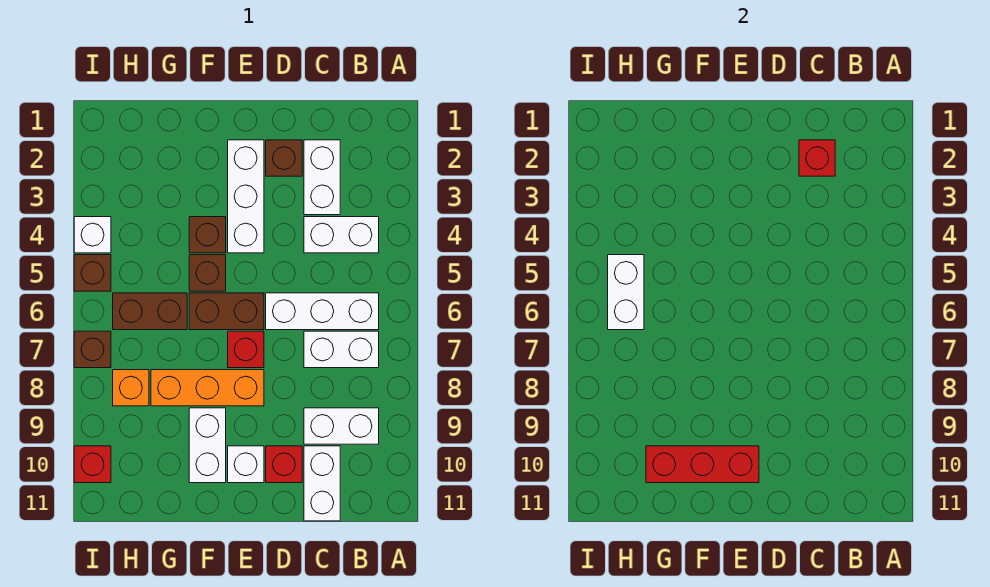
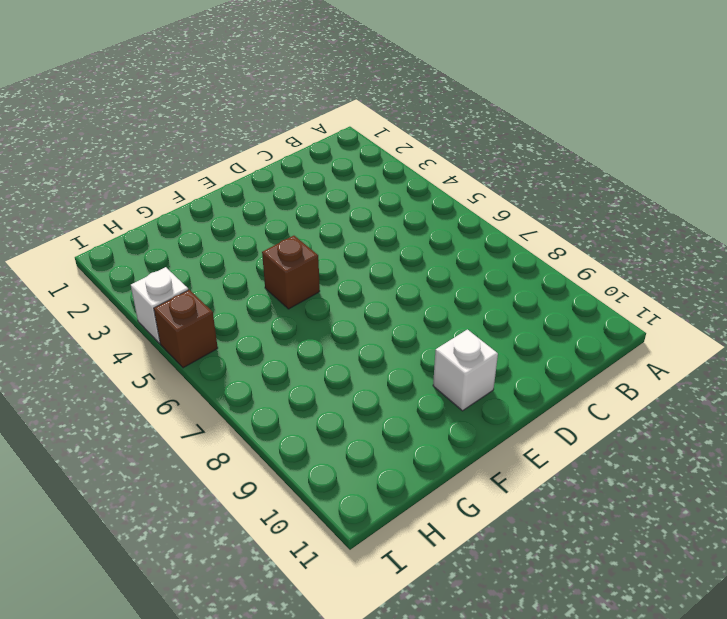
none -> white brick B4:C4 level 1
none -> white brick B6:D6 level 1
none -> white brick B7:C7 level 1

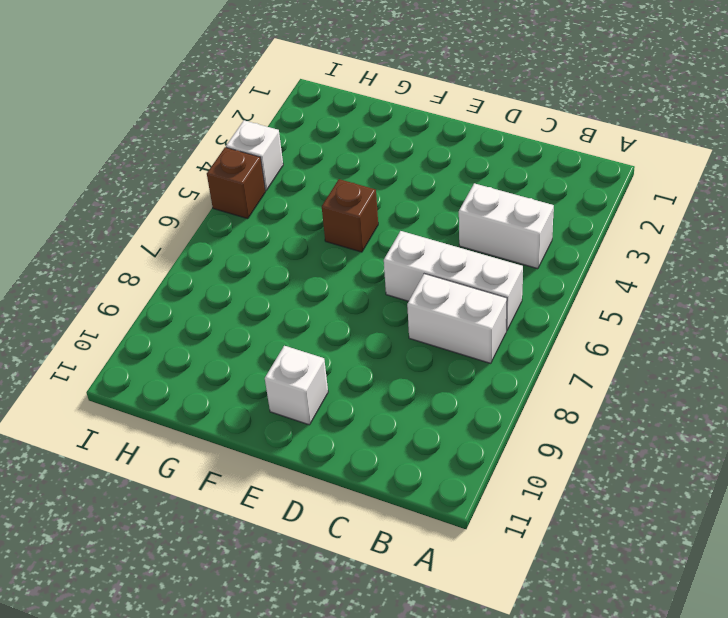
none -> white brick B9:C9 level 1
none -> white brick C2:C3 level 1
none -> white brick C10:C11 level 1

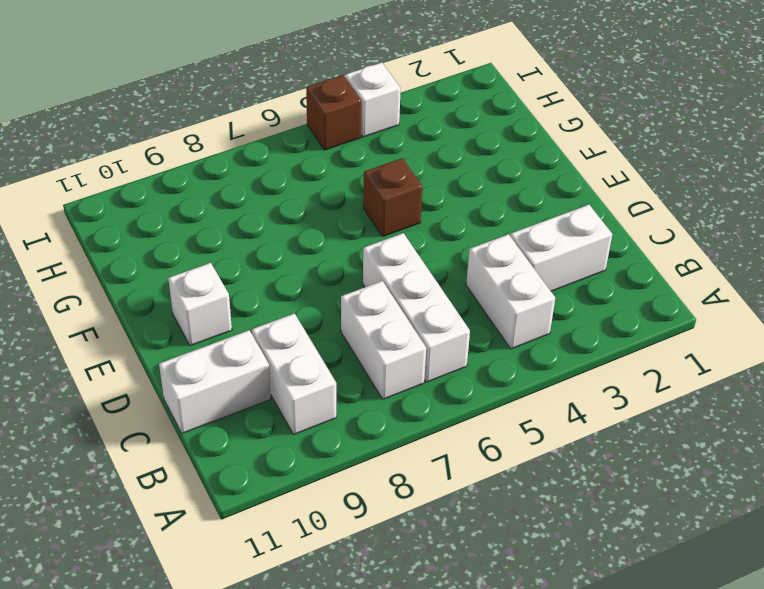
none -> brown brick D2 level 1
none -> red brick D10 level 1
none -> white brick E2:E4 level 1

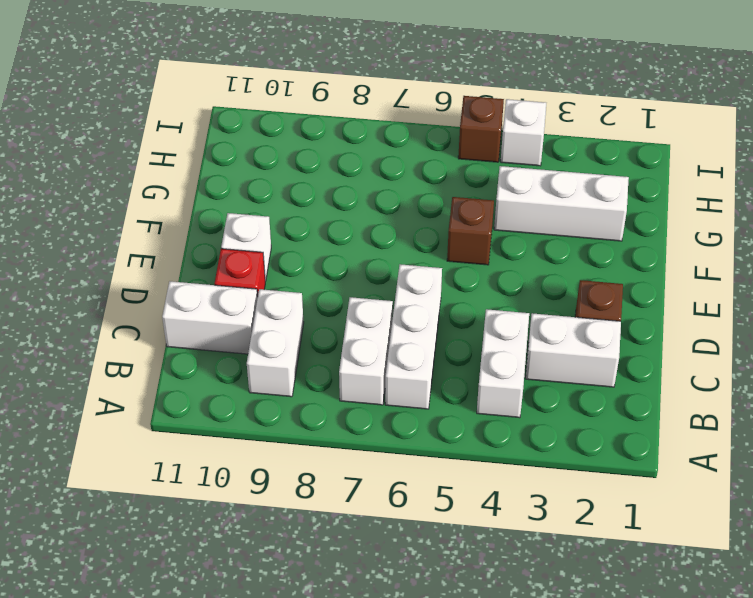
white brick G2:G4 level 1 -> white brick E2:E4 level 1
none -> brown brick E6:F6 level 1
none -> red brick E7 level 1
none -> orange brick E8:G8 level 1

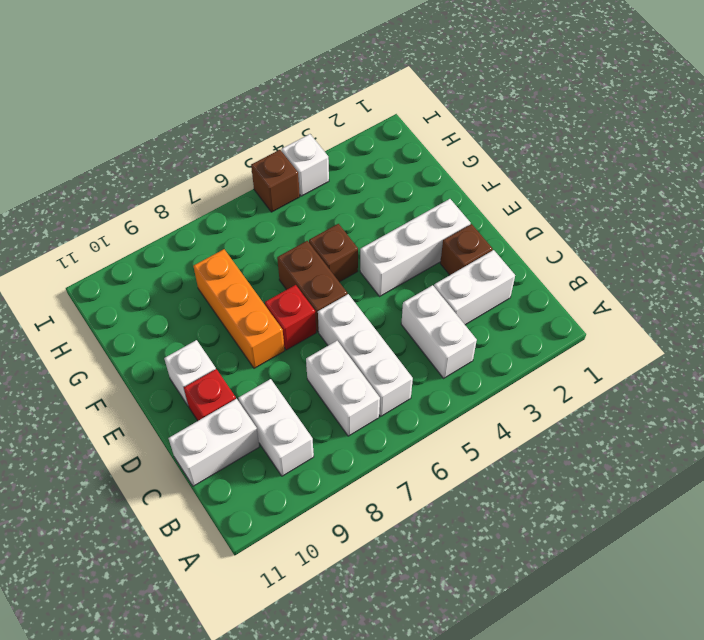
none -> brown brick F4 level 1
none -> white brick F9:F10 level 1
none -> brown brick G6:H6 level 1

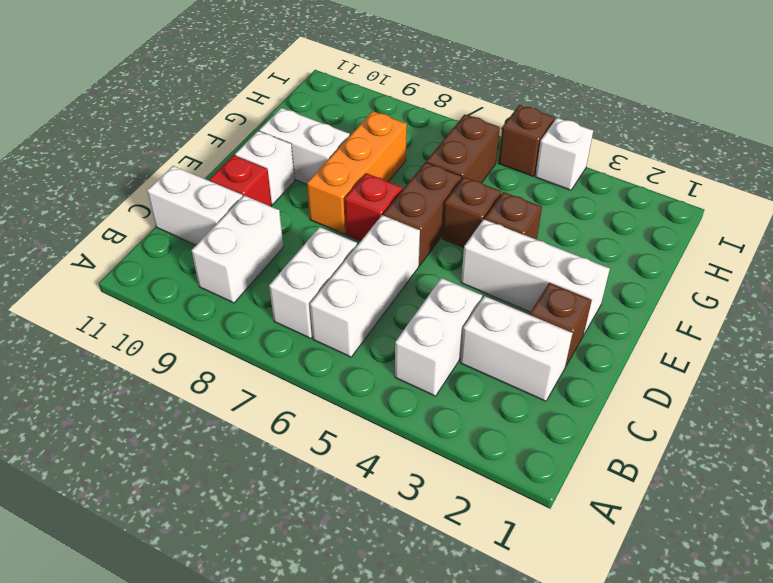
none -> orange brick H8 level 1
none -> brown brick I7 level 1
none -> red brick I10 level 1

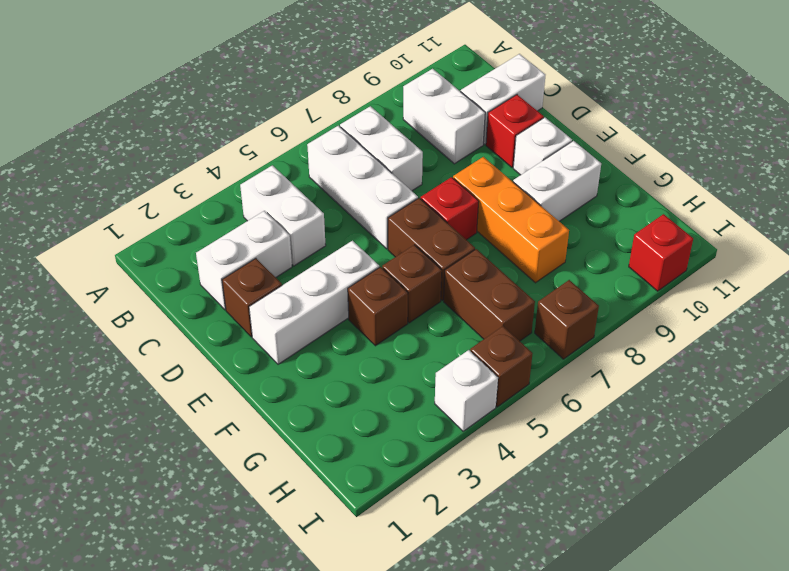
none -> orange brick H8 level 1
none -> red brick C2 level 2
none -> red brick E10:G10 level 2

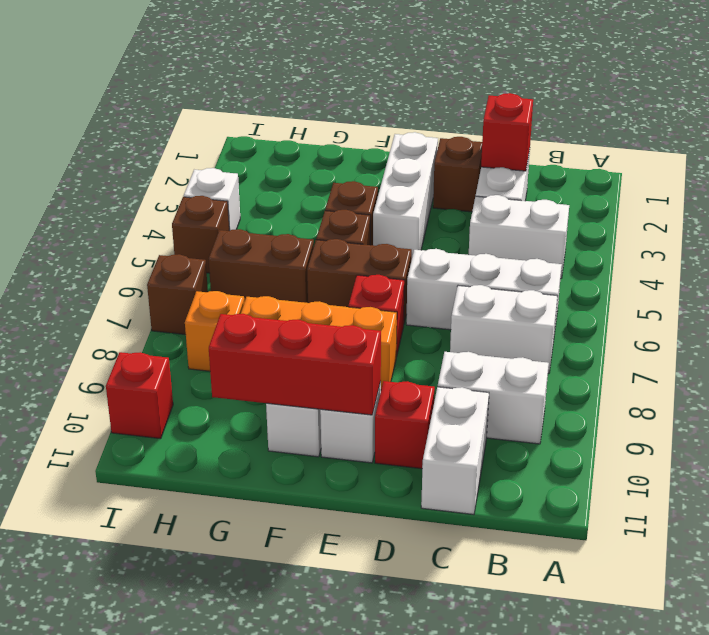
none -> white brick H5:H6 level 2

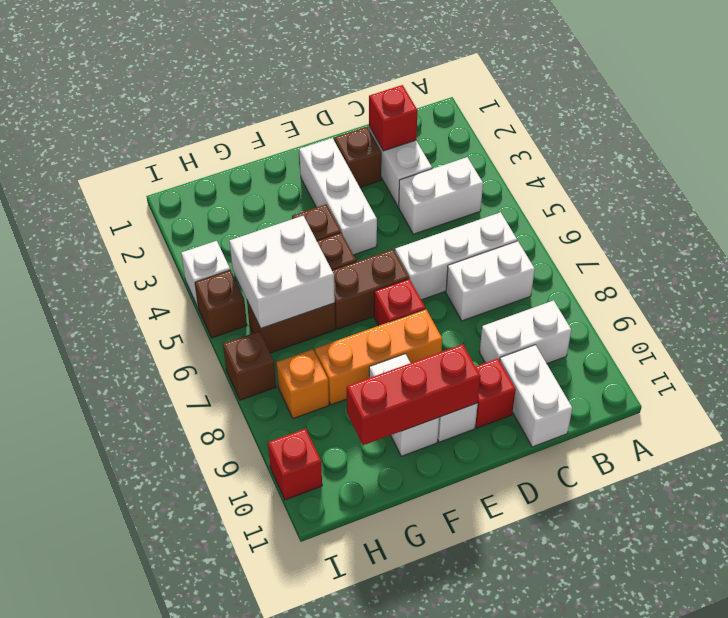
white brick G5:H6 level 2 -> white brick H5:H6 level 2

